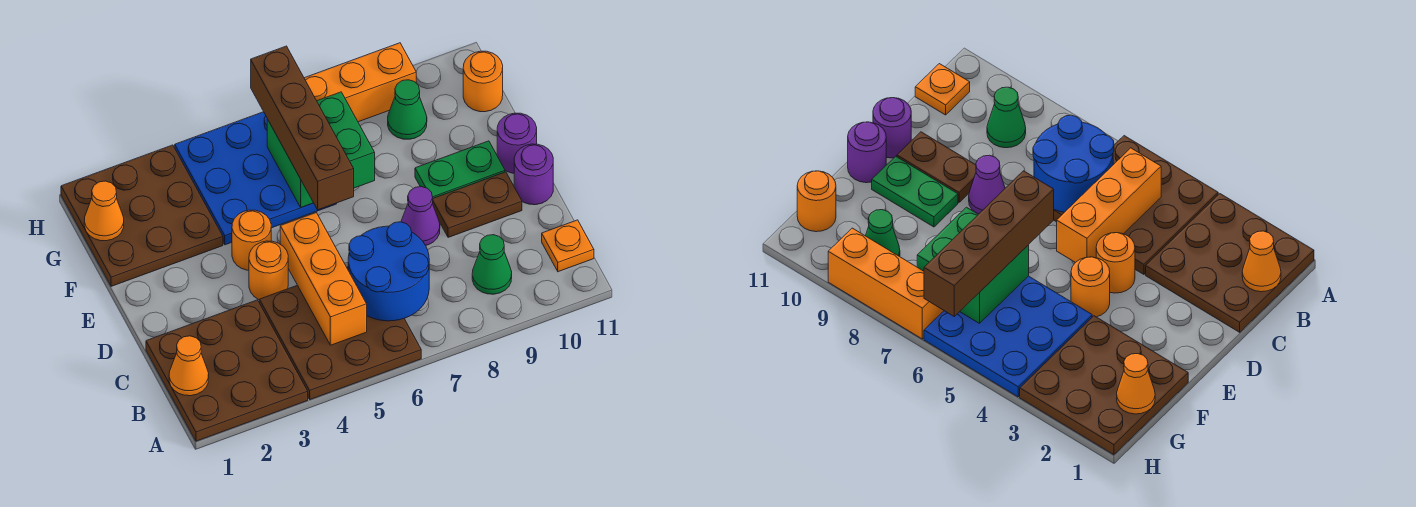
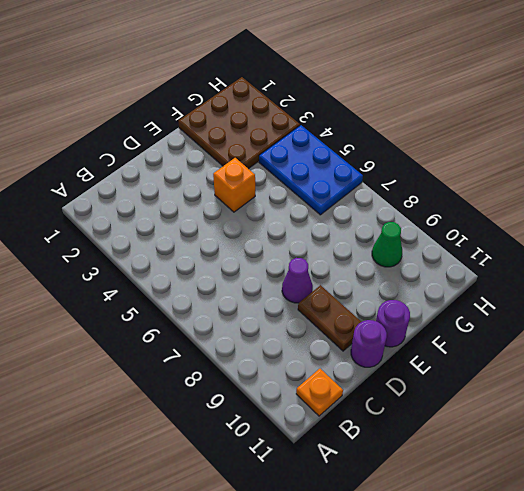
orange brick E4 level 1 -> orange round brick E4 level 1
blue plate G4:H6 level 1 -> blue plate F4:H6 level 1
none -> brown plate A1:C3 level 1
none -> brown plate A4:C6 level 1
none -> green cone B9 level 1

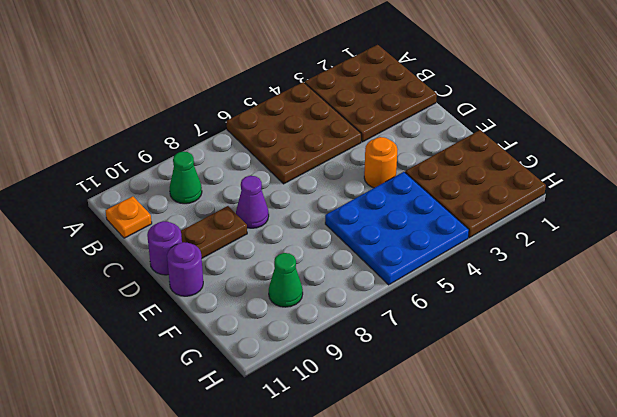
none -> orange round brick D4 level 1
none -> green plate E9:E10 level 1
none -> orange round brick G11 level 1

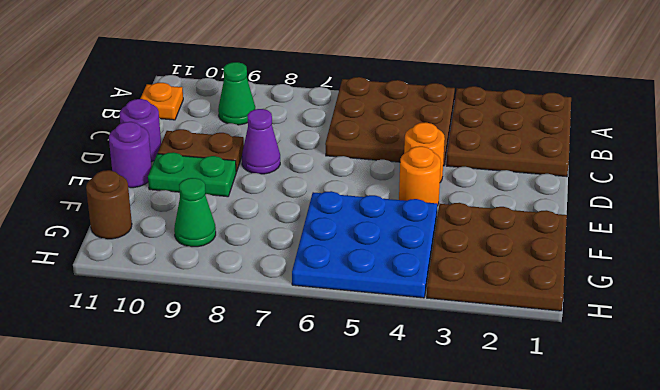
brown round brick G11 level 1 -> orange round brick G11 level 1
none -> orange brick H7:H9 level 1
none -> orange cone B1 level 2
none -> orange brick B5:D5 level 2

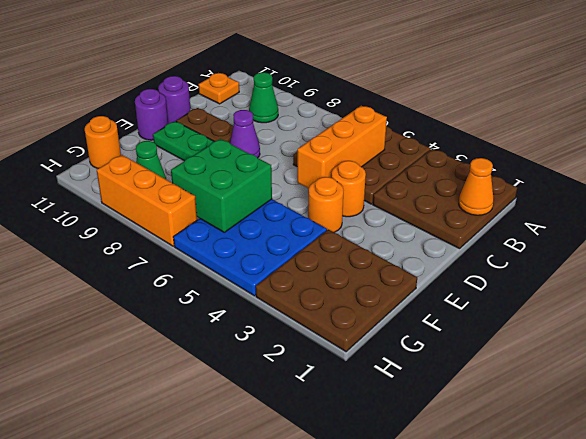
none -> blue round brick B6:C7 level 2
none -> orange cone G1 level 2
none -> brown brick E6:H6 level 3

